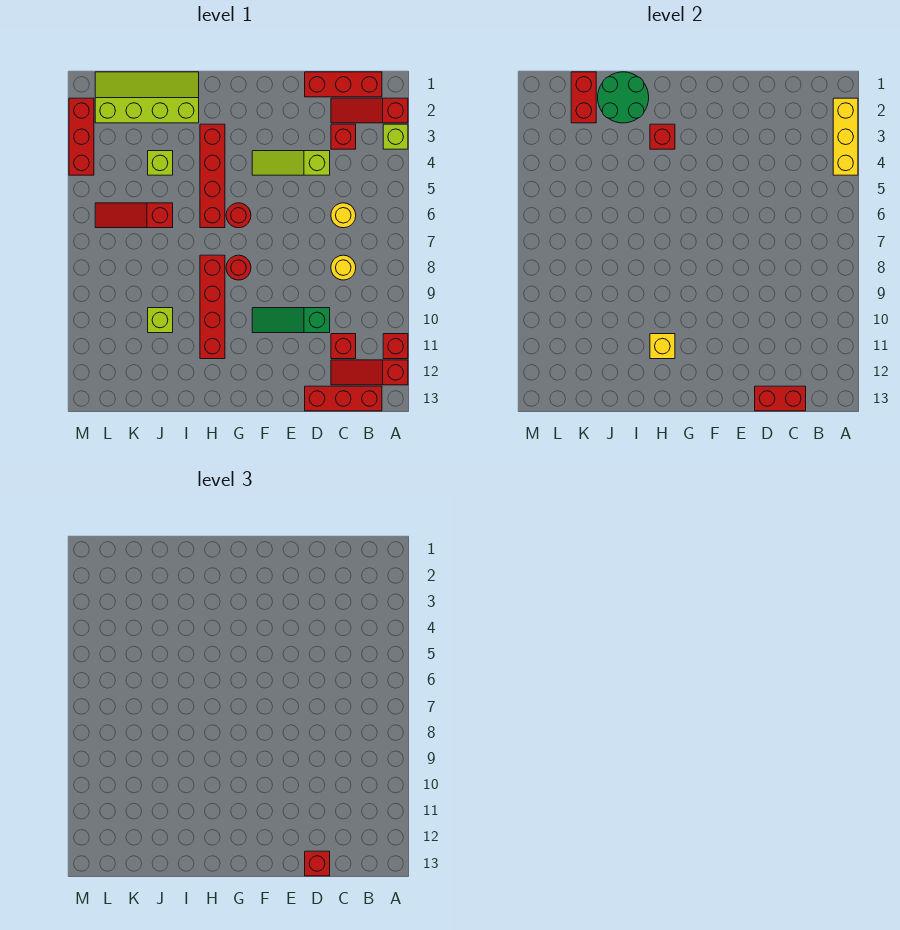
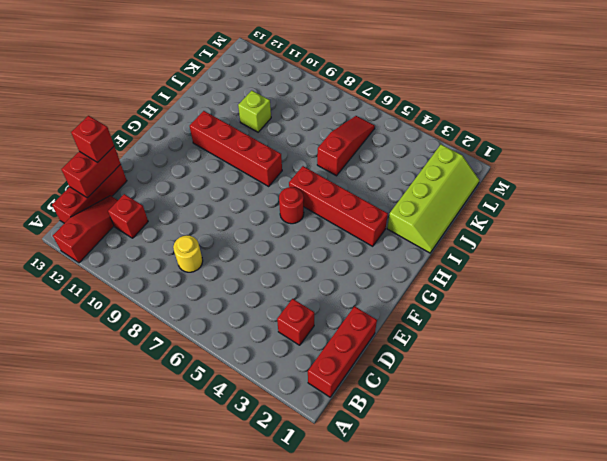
none -> red slope A2:C2 level 1 top A
none -> lime brick A3 level 1
none -> red brick A11 level 1

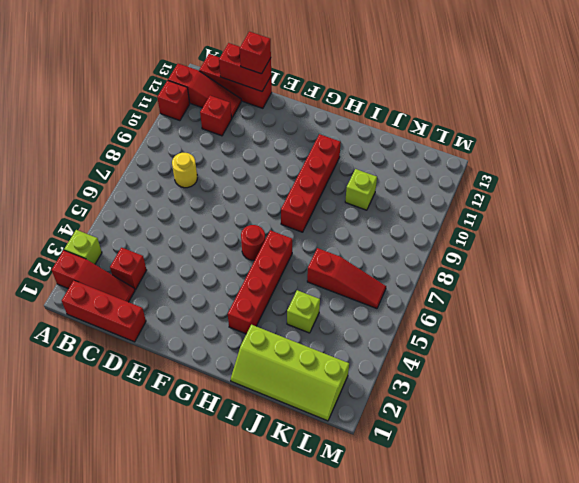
none -> yellow round brick C6 level 1
none -> lime slope D4:F4 level 1 top D
none -> green slope D10:F10 level 1 top D

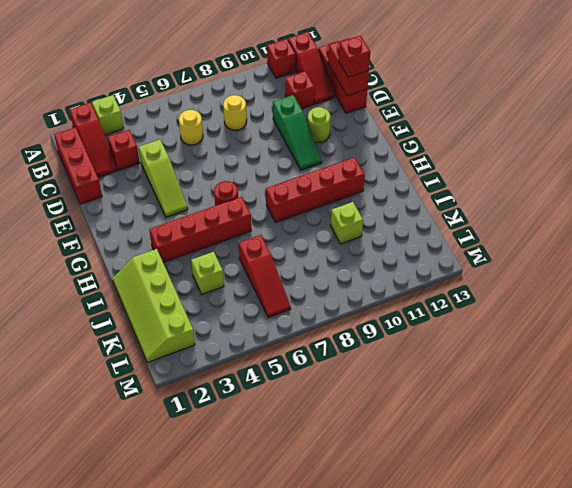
lime round brick E11 level 1 -> none
none -> red round brick G8 level 1
none -> red brick M2:M4 level 1
none -> yellow brick A2:A4 level 2

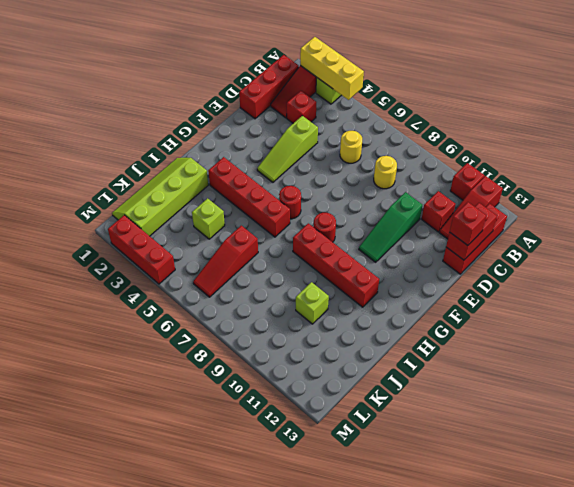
none -> red brick H3 level 2
none -> yellow brick H11 level 2
none -> green round brick I1:J2 level 2

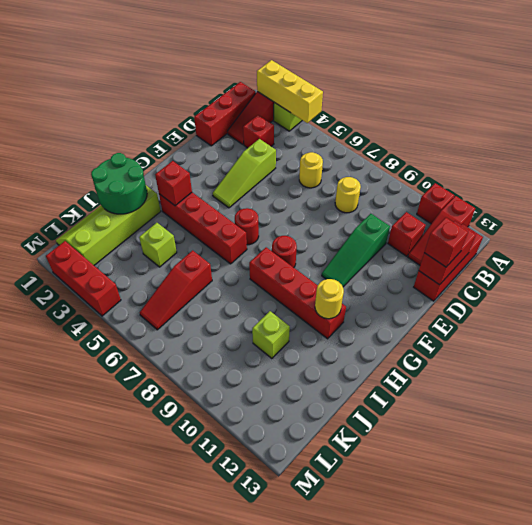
yellow round brick H11 level 2 -> yellow brick H11 level 2
none -> red brick K1:K2 level 2

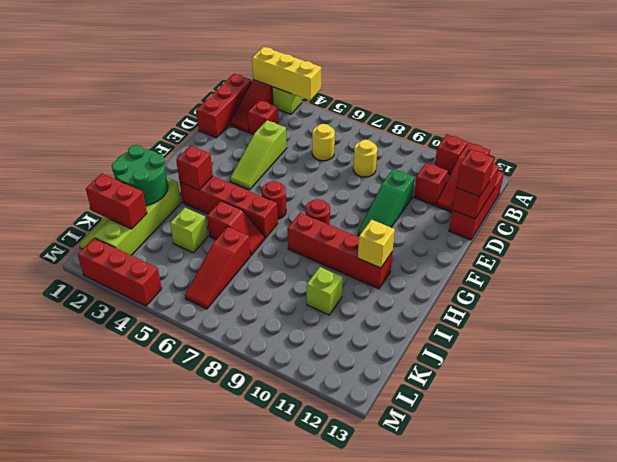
red slope I5:I6 level 1 top 5 -> none

